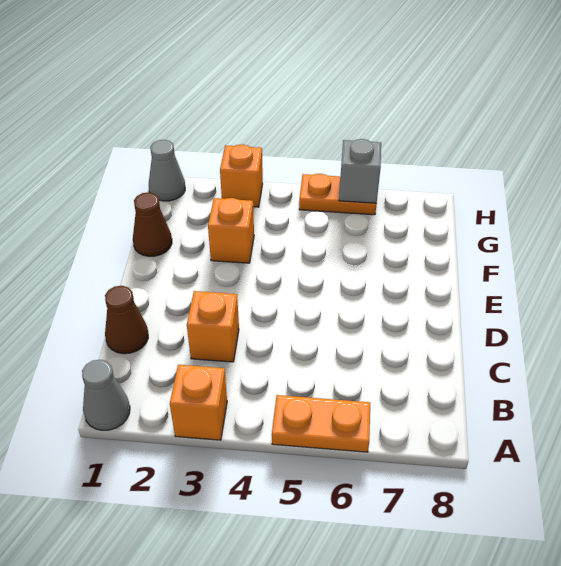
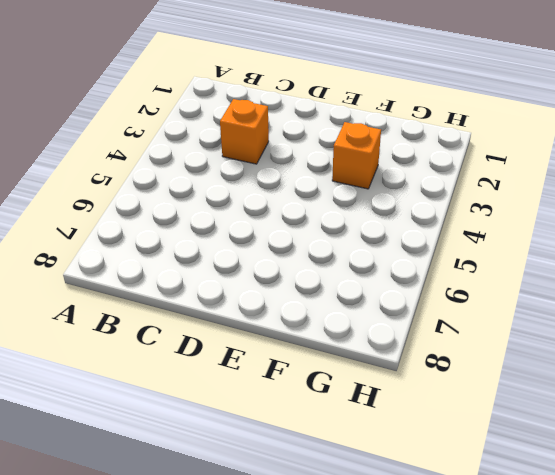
none -> grey cone A1 level 1
none -> orange brick A3 level 1

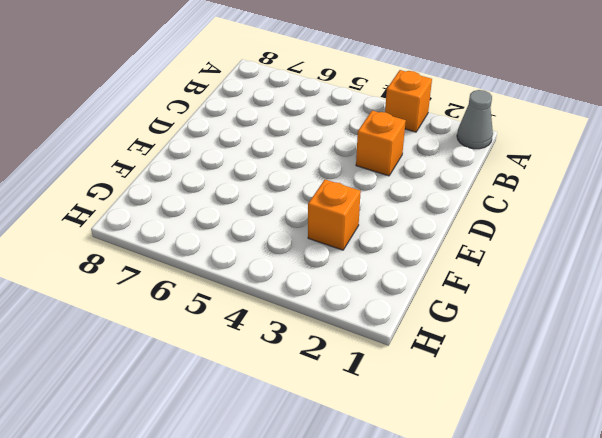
none -> orange plate A5:A6 level 1
none -> brown cone C1 level 1

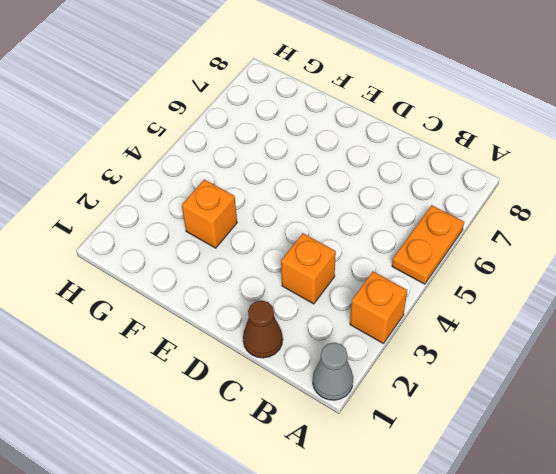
none -> brown cone F1 level 1
none -> grey cone H1 level 1

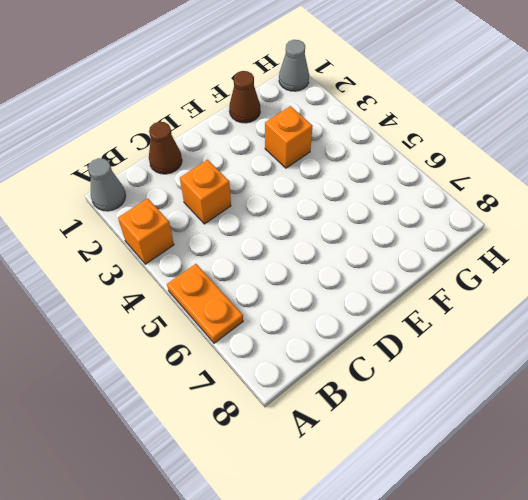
none -> orange brick H3 level 1
none -> orange plate H5:H6 level 1

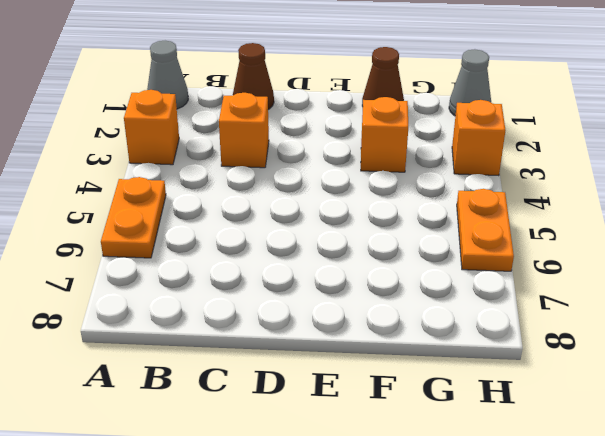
none -> grey brick H6 level 2

